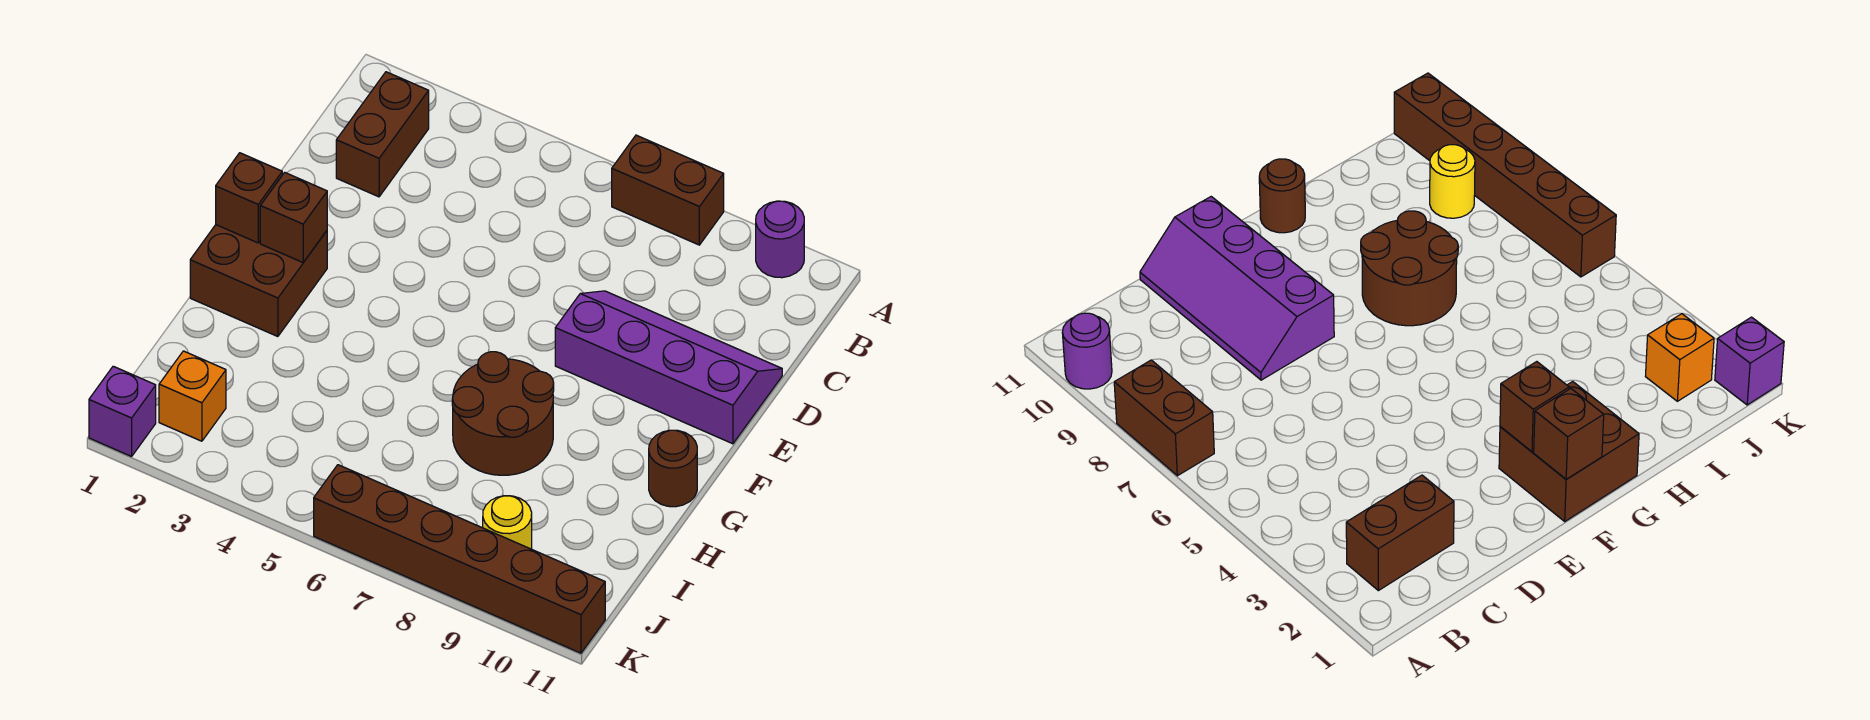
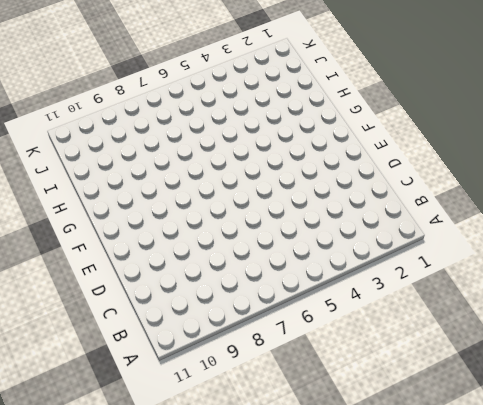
none -> brown brick A7:A8 level 1
none -> purple round brick A10 level 1
none -> brown brick B2:C2 level 1

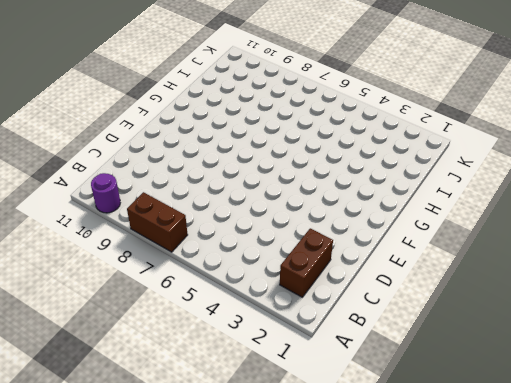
none -> purple slope D8:E11 level 1 top E
none -> brown brick F1:G2 level 1
none -> brown round brick G7:H8 level 1

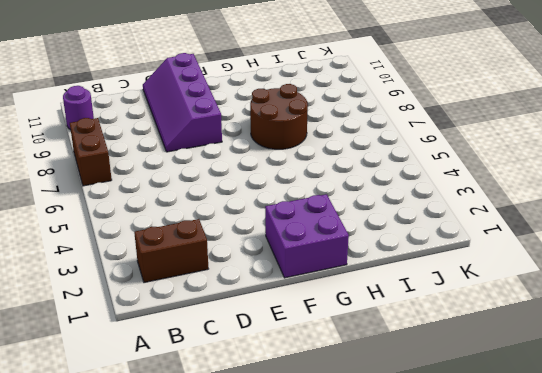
purple brick F1:G2 level 1 -> brown brick F1:G2 level 1
none -> brown round brick G11 level 1
none -> orange brick J2 level 1
none -> yellow round brick J9 level 1

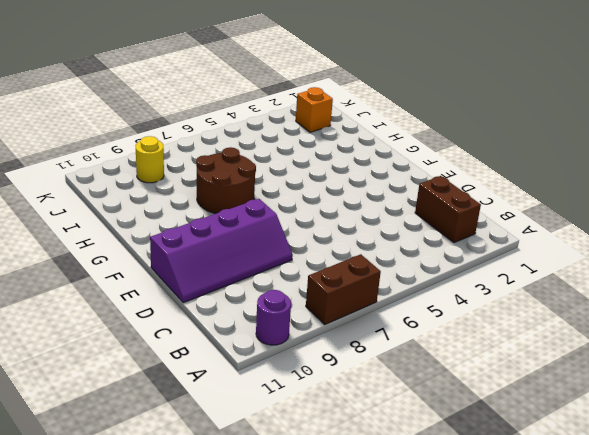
none -> brown brick F1:G2 level 1
none -> brown round brick G11 level 1
none -> purple brick K1 level 1

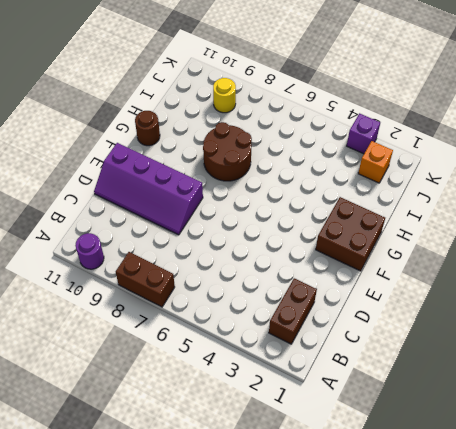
purple brick K3 level 1 -> purple brick K1 level 1
none -> brown brick K6:K11 level 1
none -> brown brick F1 level 2
none -> brown brick F2 level 2

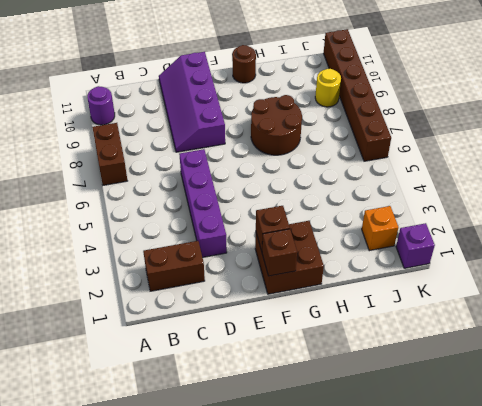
purple brick D3:D6 level 1 -> none

